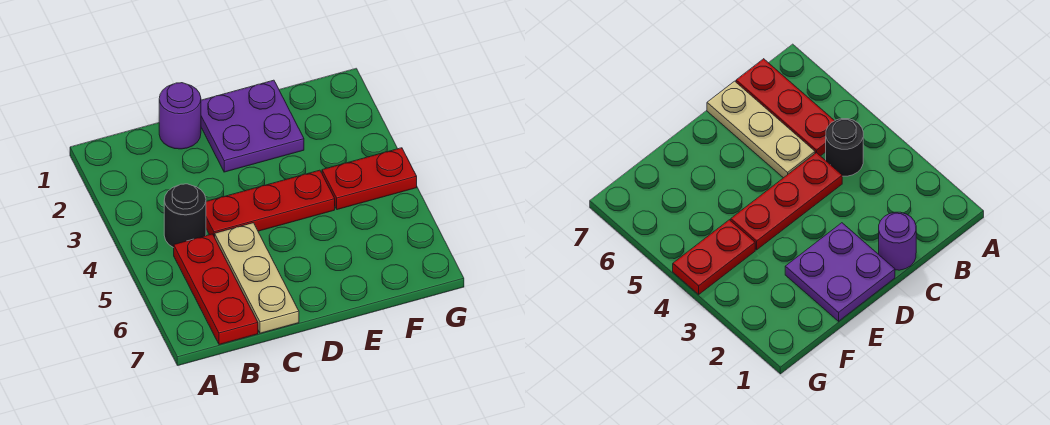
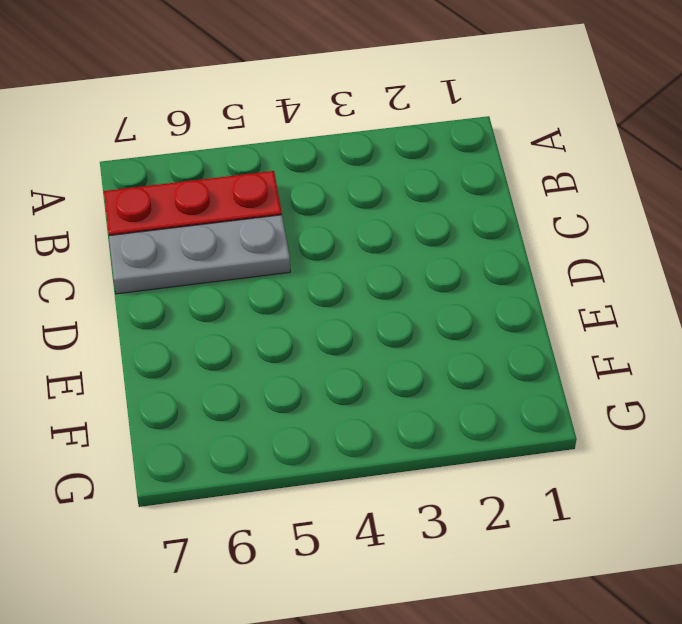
grey plate C5:C7 level 1 -> tan plate C5:C7 level 1
none -> black round brick B4 level 1
none -> purple round brick C1 level 1

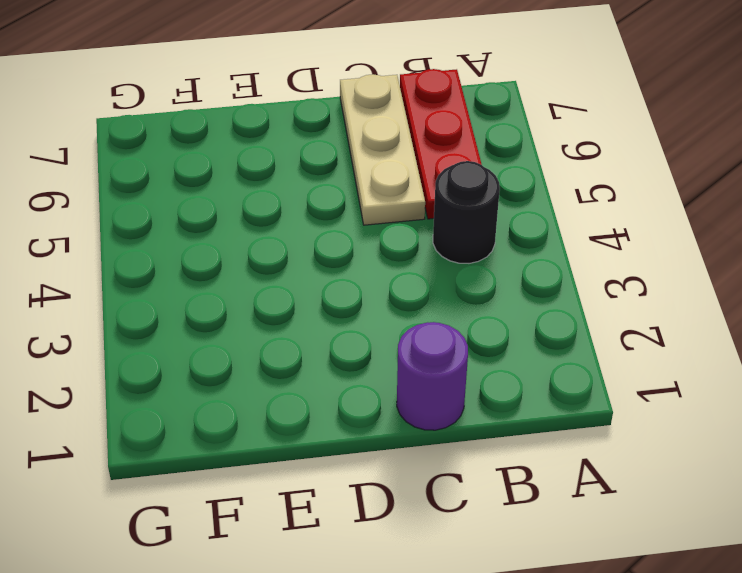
none -> red plate C4:E4 level 1
none -> purple plate D1:E2 level 1

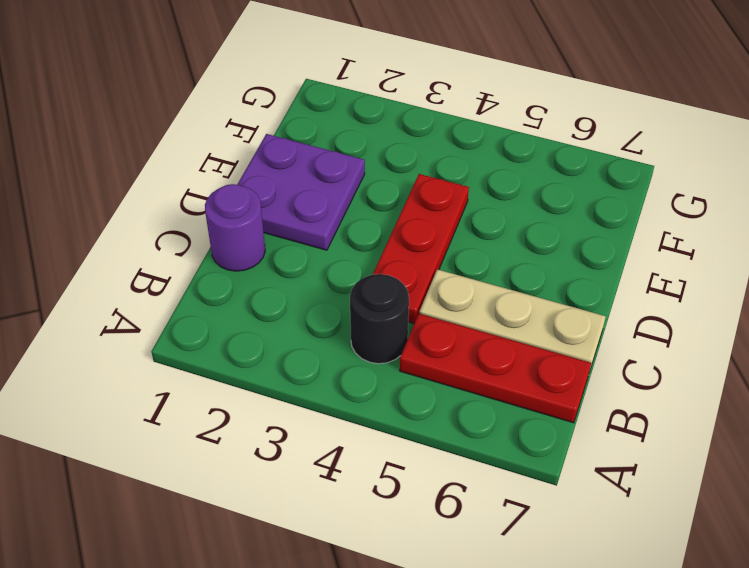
none -> red plate F4:G4 level 1

